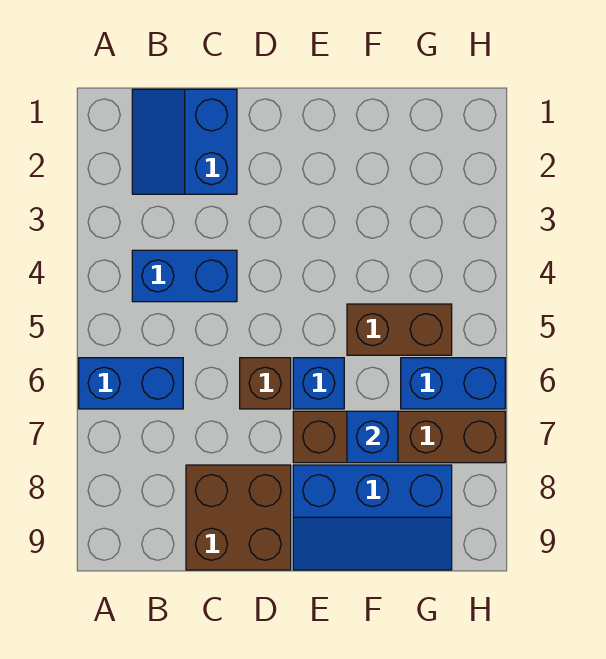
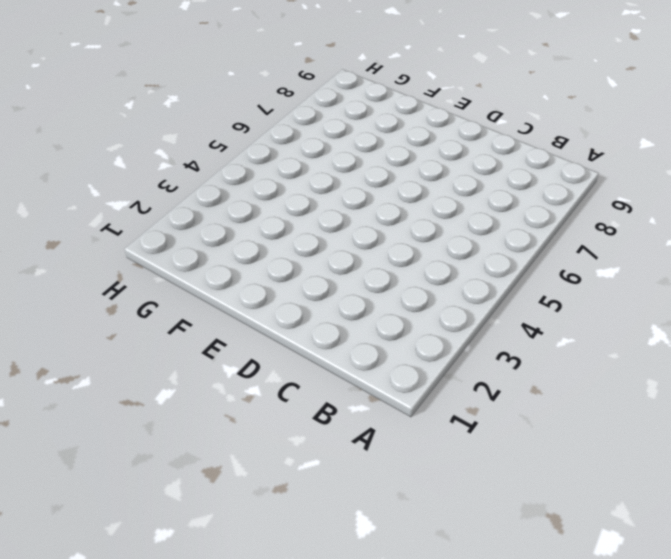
none -> blue brick A6:B6 level 1
none -> blue slope B1:C2 level 1 top C

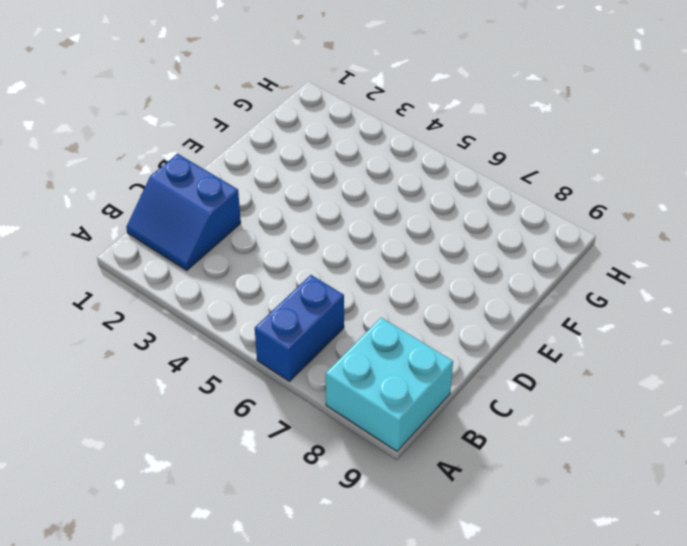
cyan brick A8:B9 level 1 -> none
none -> blue brick B4:C4 level 1
none -> brown brick C8:D9 level 1

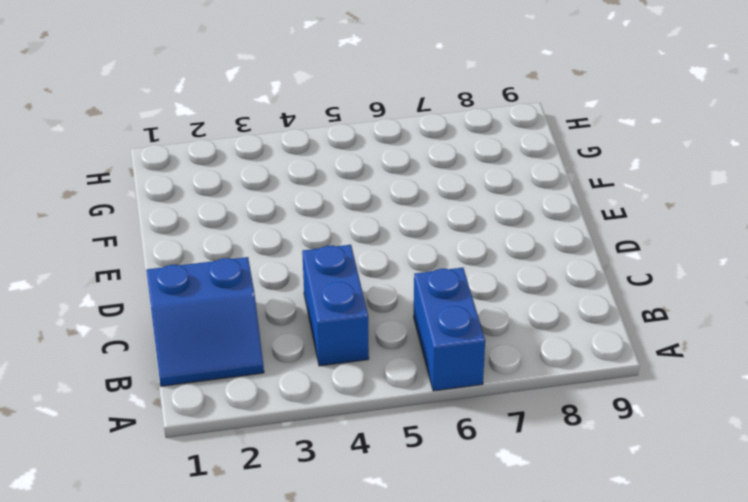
none -> brown brick C8:D9 level 1
none -> brown brick D6 level 1

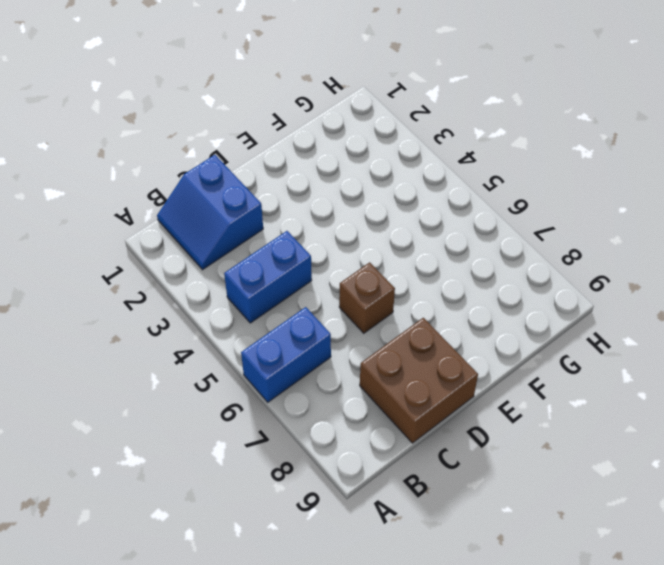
none -> blue brick E6 level 1
none -> brown brick E7:H7 level 1

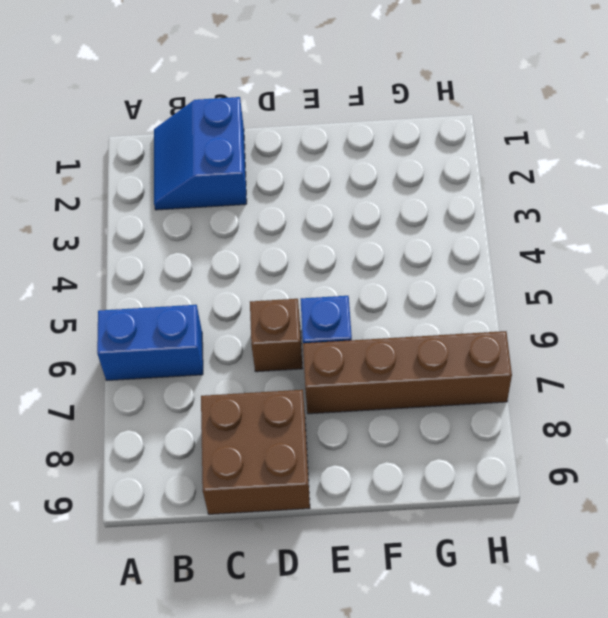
none -> blue brick B4:C4 level 1
none -> blue slope E8:G9 level 1 top 8

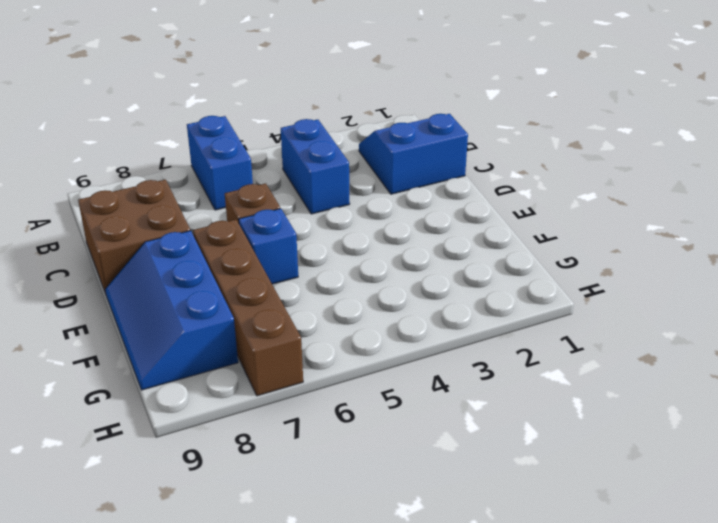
none -> brown brick F5:G5 level 1
none -> blue brick G6:H6 level 1

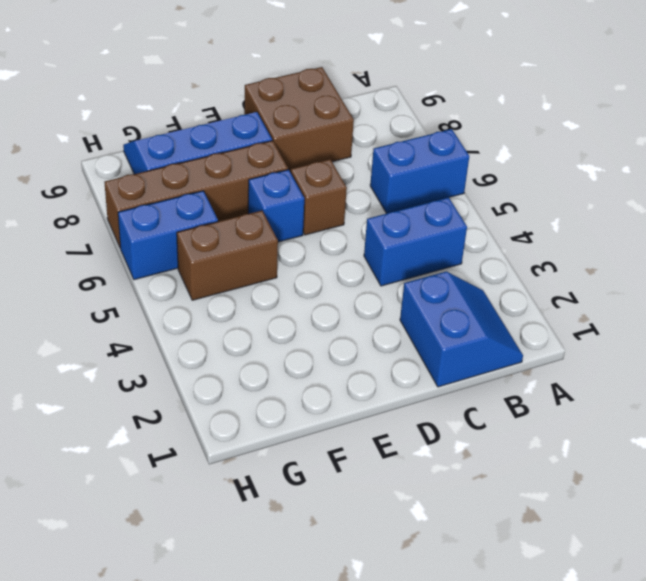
none -> blue brick F7 level 2

